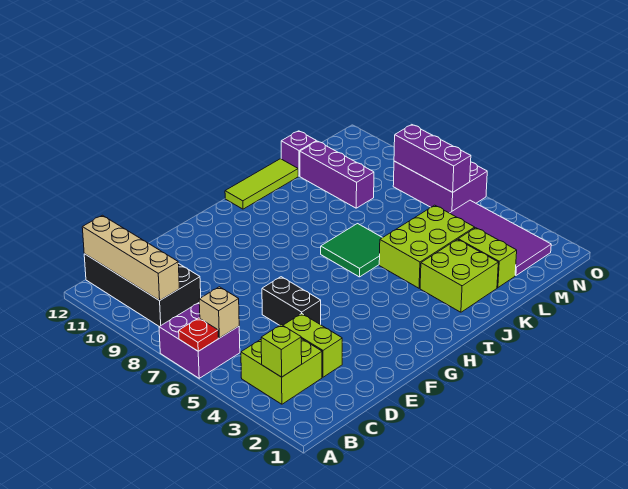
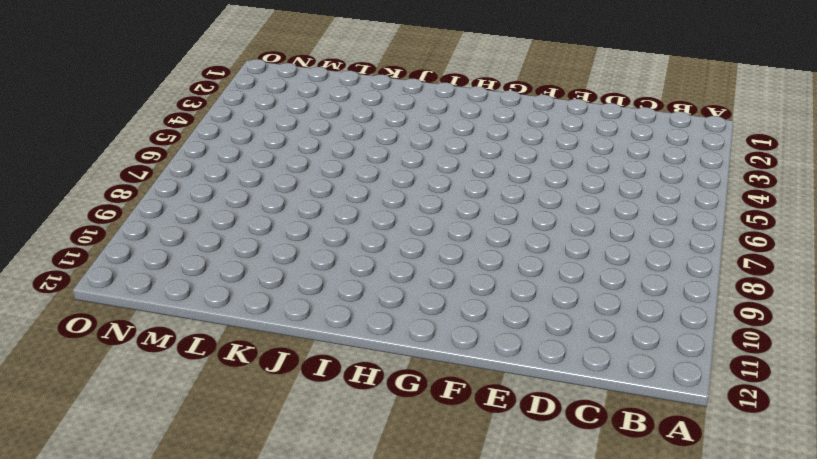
none -> purple brick A6:B7 level 1
none -> lime brick B3:C4 level 1
none -> black brick B9:C12 level 1

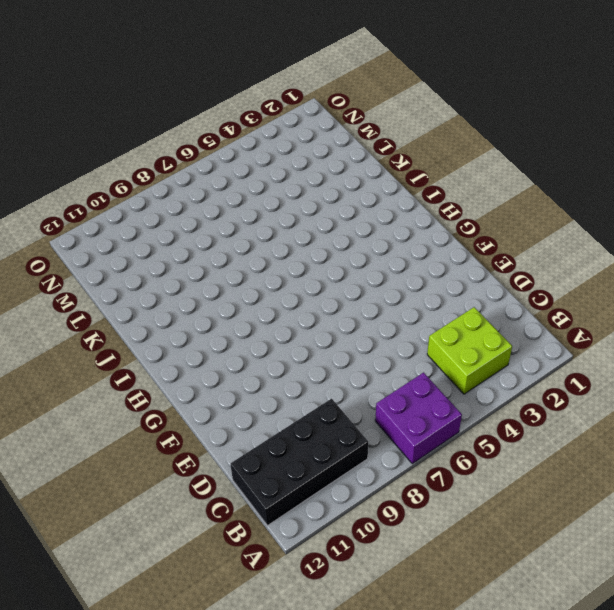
none -> lime brick D3:D4 level 1
none -> black brick E5:E6 level 1
none -> green tile I6:J7 level 1

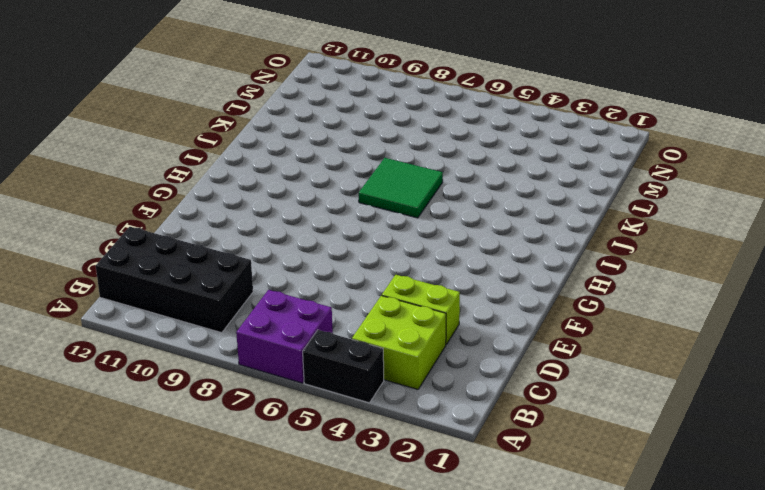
black brick A4:A5 level 1 -> black brick E5:E6 level 1
none -> lime tile I12:K12 level 1
none -> lime brick J2:K3 level 1
none -> lime brick J4:L5 level 1

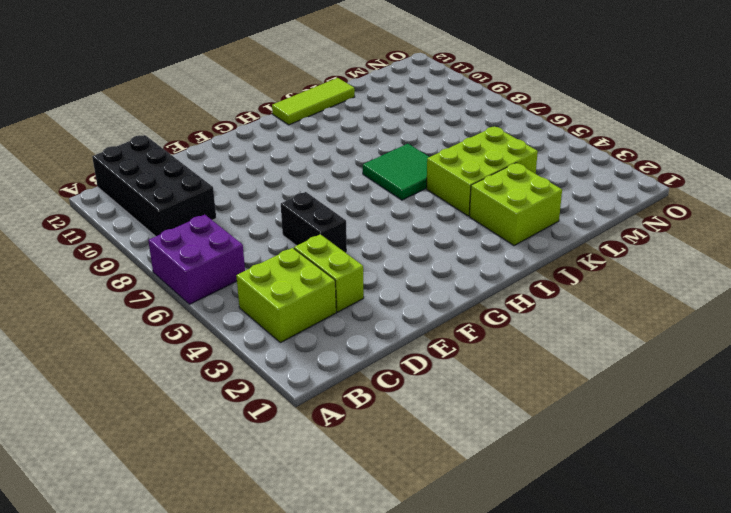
none -> lime brick L2:L3 level 1
none -> purple brick L9:L11 level 1
none -> purple brick L12 level 1

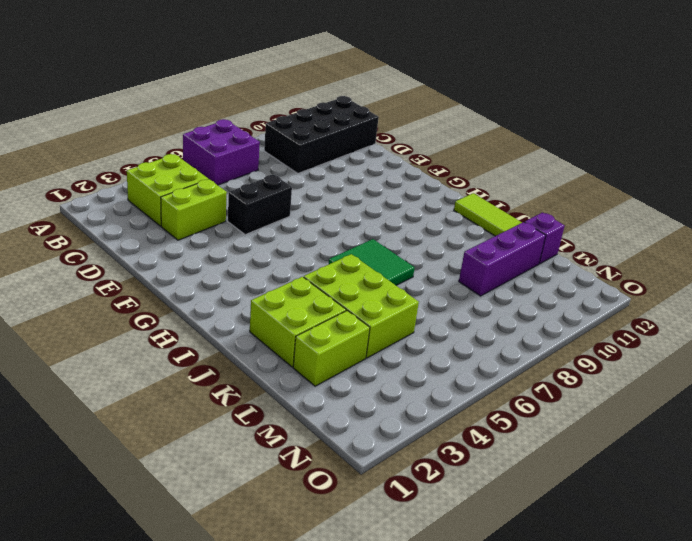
none -> purple tile M2:N5 level 1
none -> purple brick N6:O8 level 1
none -> red plate A6 level 2

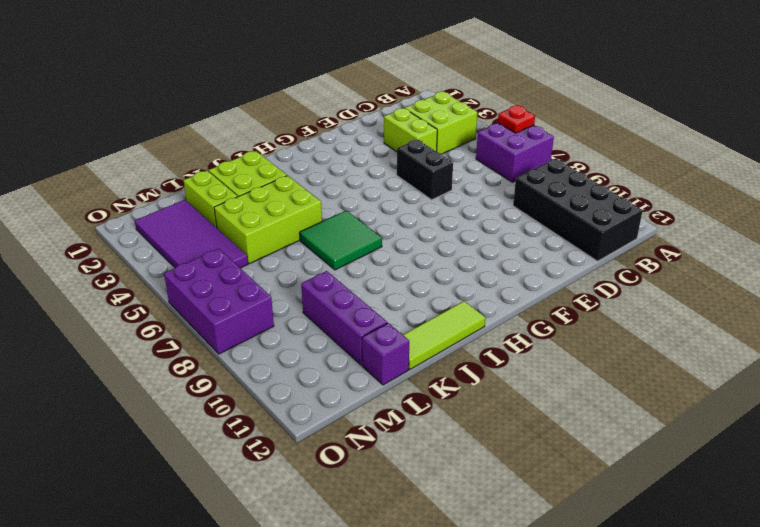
none -> lime brick B3 level 2
none -> tan brick B6 level 2
none -> tan brick B9:B12 level 2

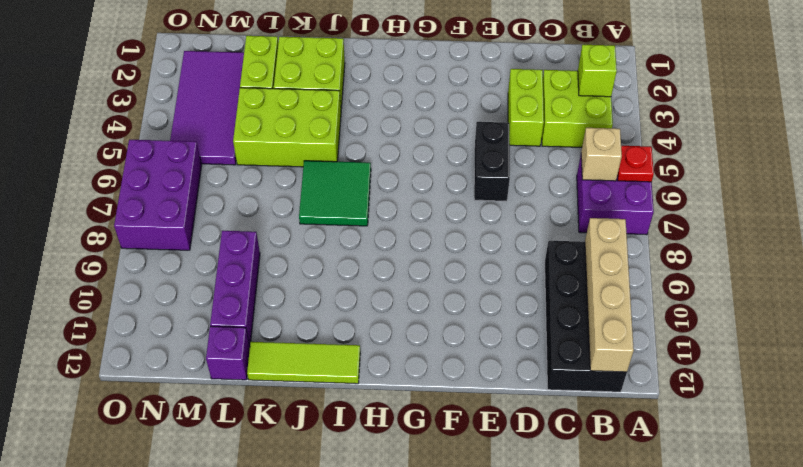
none -> purple brick N6:N8 level 2

